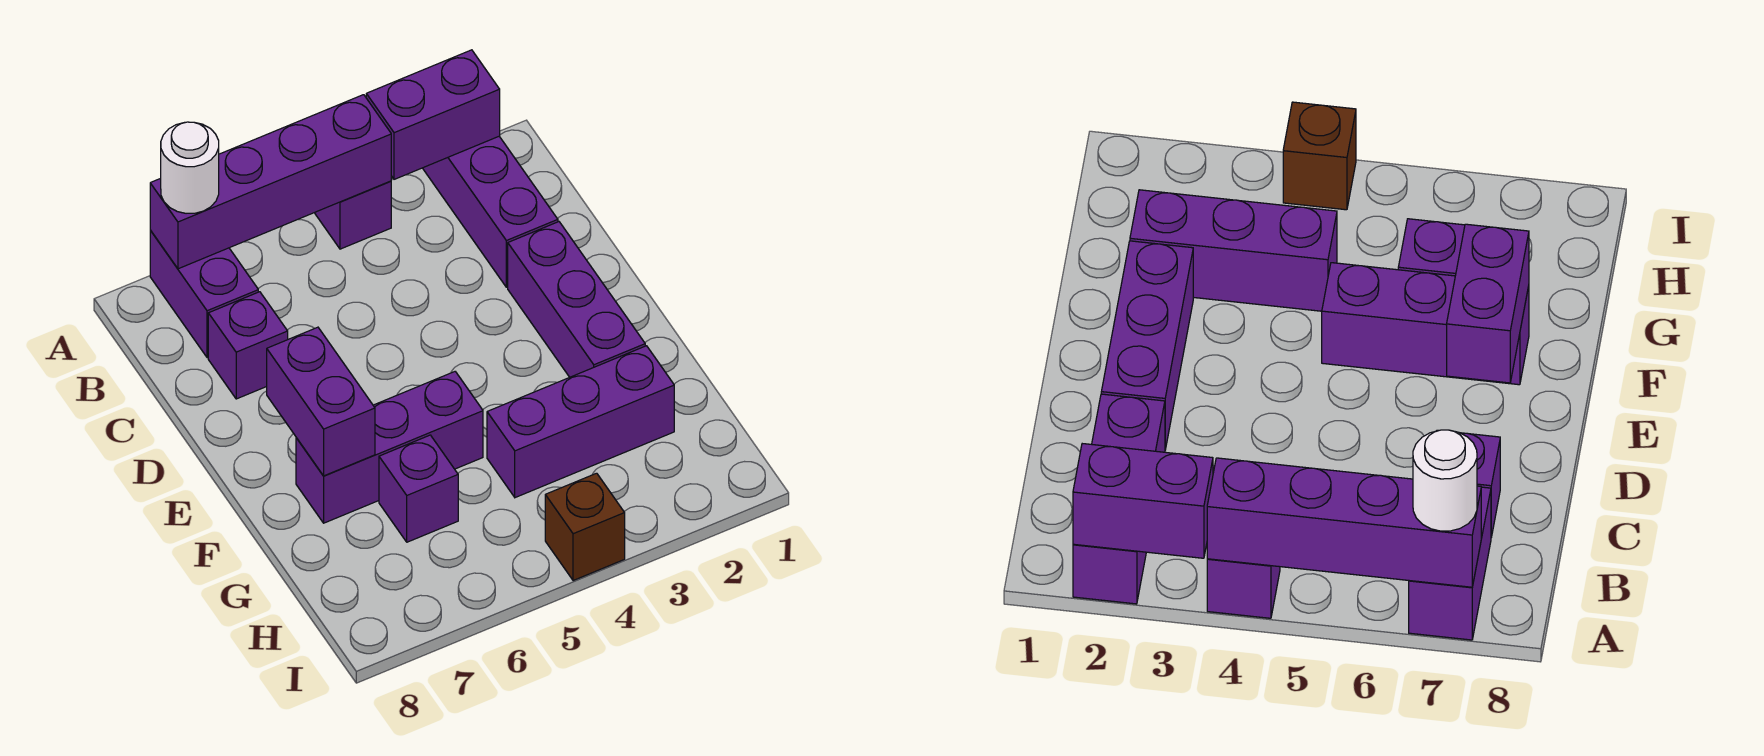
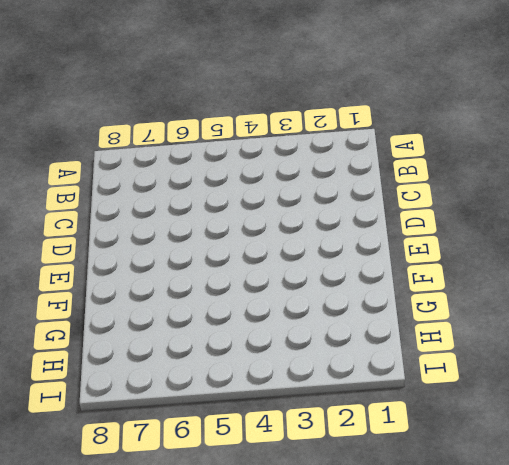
none -> purple brick A2:C2 level 1
none -> purple brick A4 level 1
none -> purple brick A7:B7 level 1

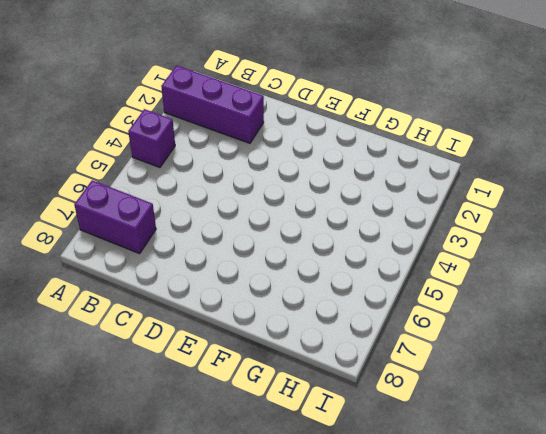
none -> purple brick C7 level 1
none -> purple brick D2:F2 level 1
none -> purple brick F5:F7 level 1

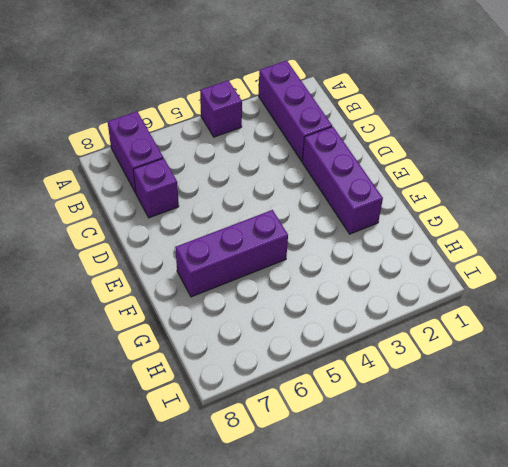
none -> purple brick G2:G4 level 1
none -> purple brick G6 level 1
none -> brown brick I4 level 1

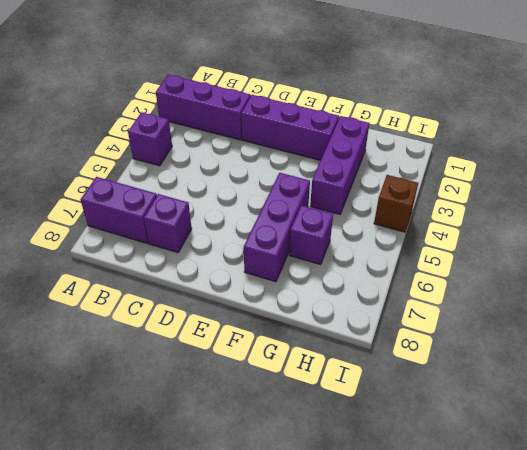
none -> purple brick A2:A3 level 2
none -> purple brick A4:A7 level 2
none -> purple brick E7:F7 level 2

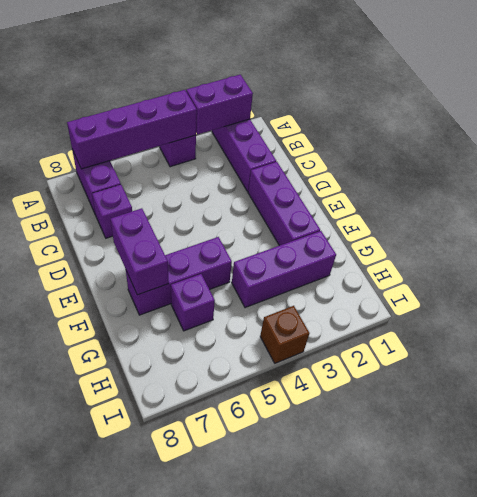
none -> white round brick A7 level 3

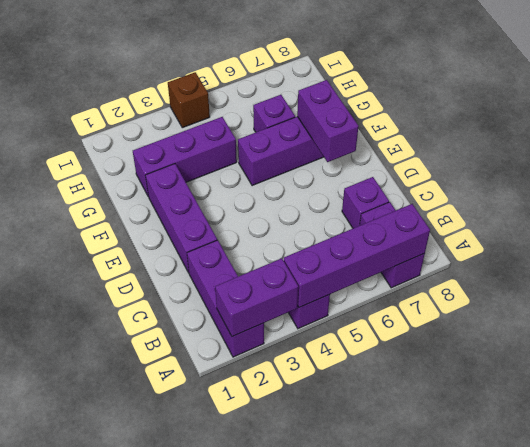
none -> white round brick A7 level 3

